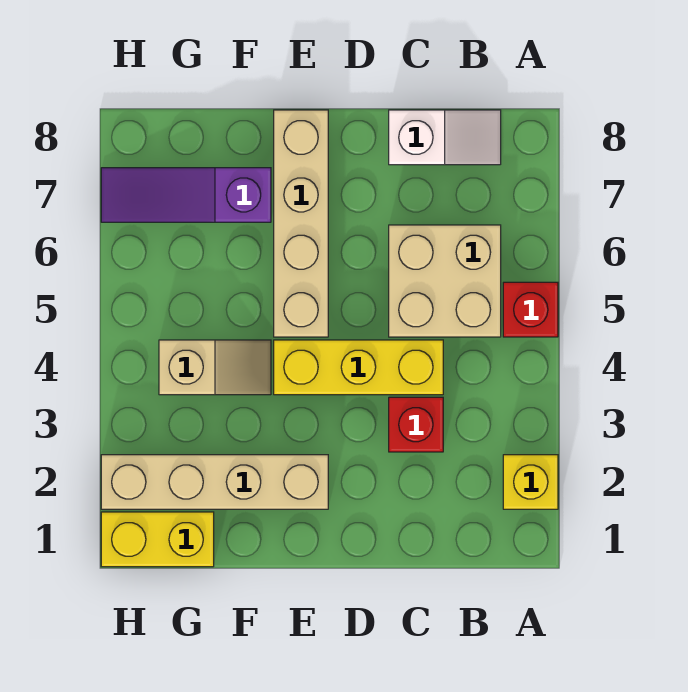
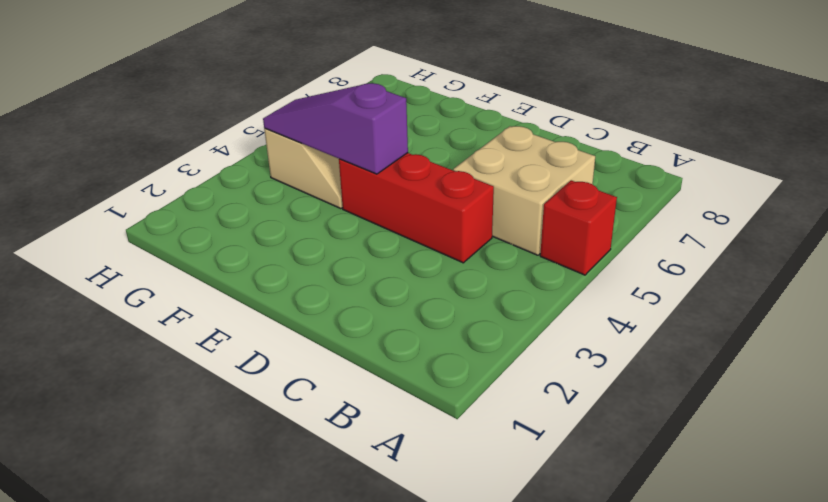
red brick C4:E4 level 1 -> yellow brick C4:E4 level 1
purple slope E4:G4 level 2 top E -> purple slope F7:H7 level 1 top F
none -> yellow brick A2 level 1
none -> white slope B8:C8 level 1 top C

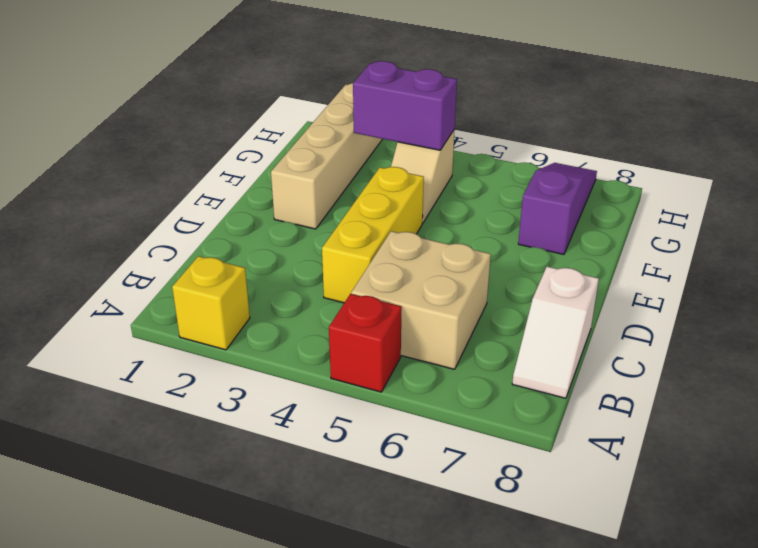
purple brick G3:G4 level 2 -> none
none -> red brick C3 level 1
none -> tan brick E5:E8 level 1

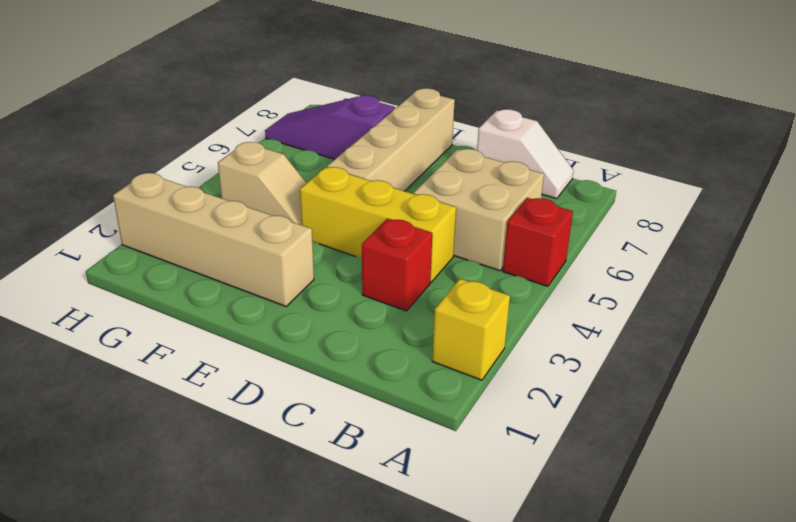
none -> yellow brick G1:H1 level 1

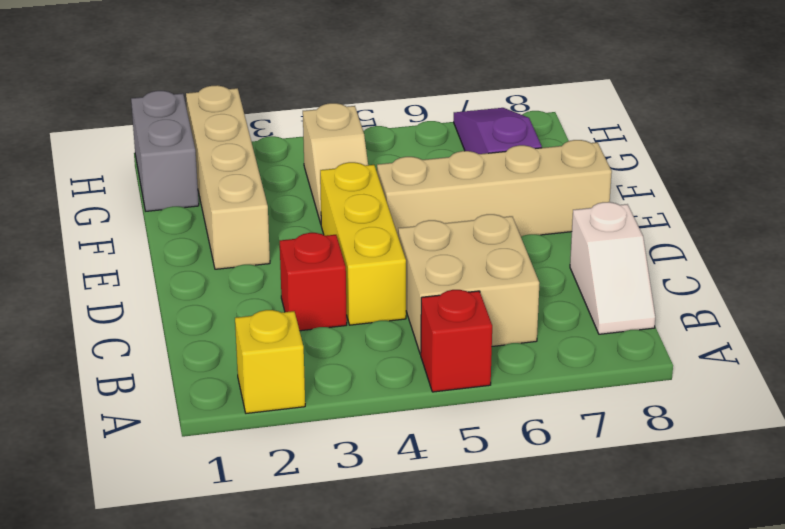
grey brick G1:H1 level 1 -> yellow brick G1:H1 level 1

